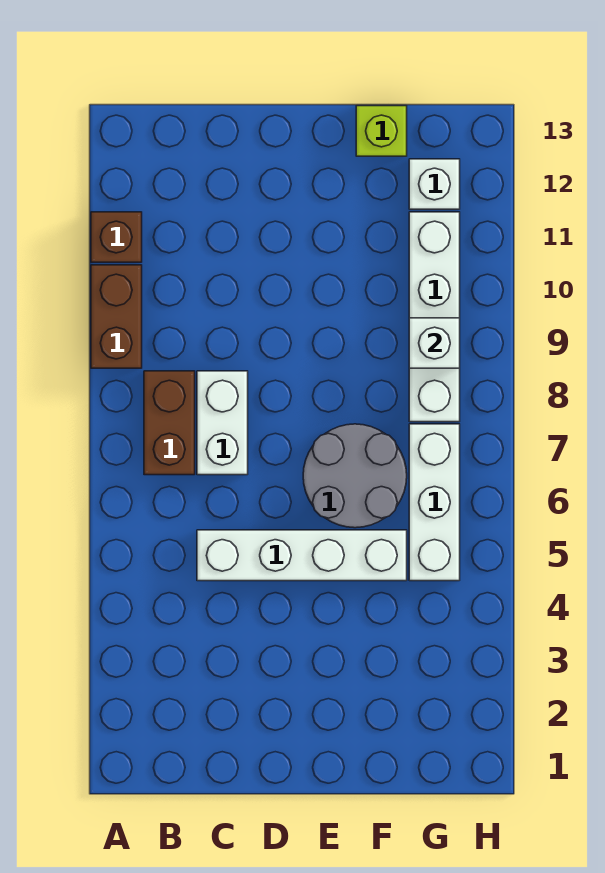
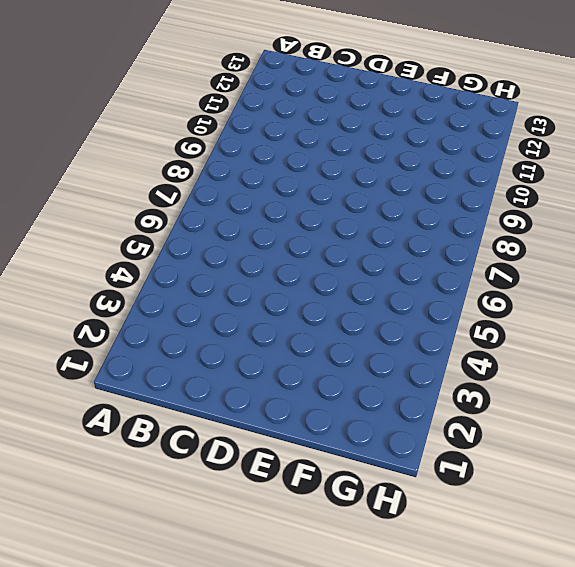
none -> brown brick A9:A10 level 1
none -> brown brick A11 level 1

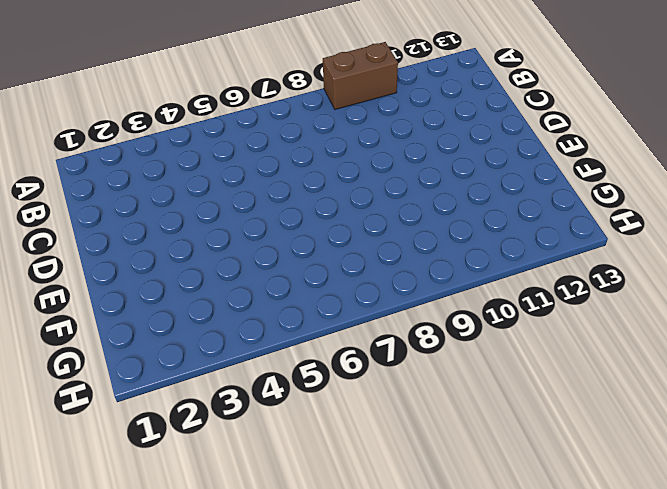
none -> brown brick A11 level 1
none -> brown brick B7:B8 level 1

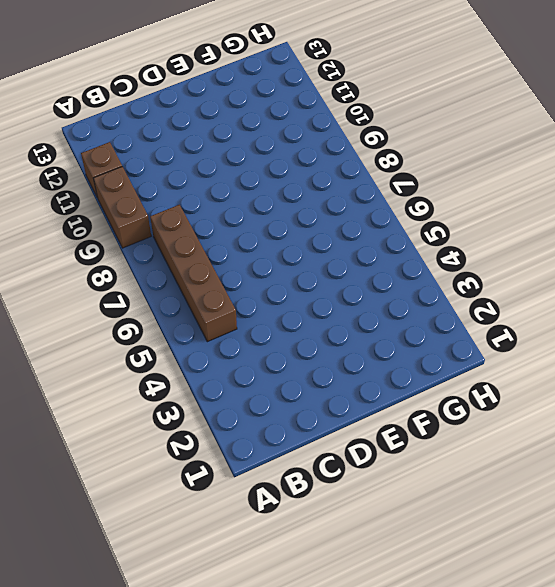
brown brick B5:B8 level 1 -> brown brick B7:B8 level 1
none -> white brick C5:F5 level 1
none -> white brick C7:C8 level 1

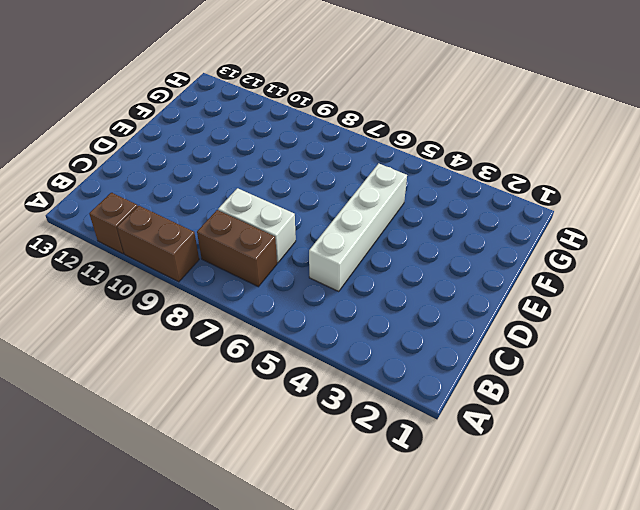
none -> grey round brick E6:F7 level 1
none -> lime brick F13 level 1

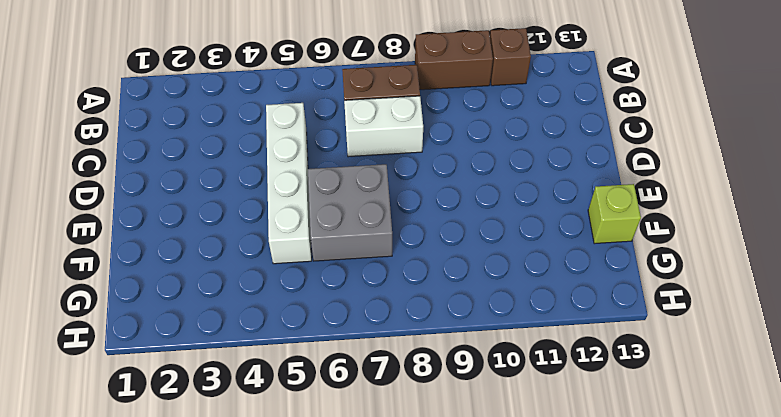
grey brick E6:F7 level 1 -> grey round brick E6:F7 level 1
none -> white brick G5:G7 level 1
none -> white brick G8:G11 level 1

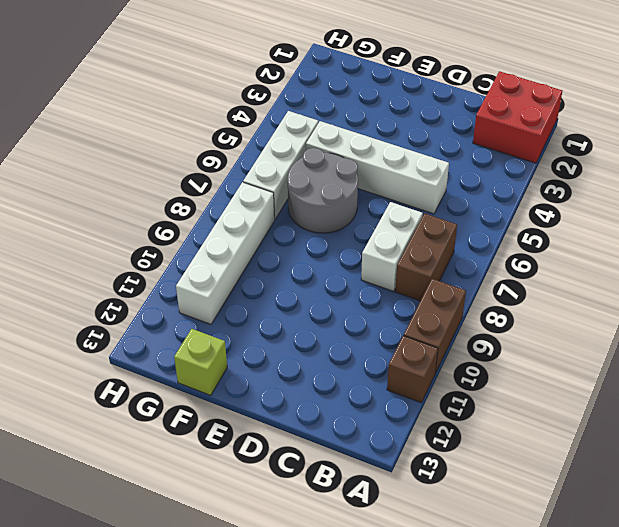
red brick A1:B2 level 1 -> none
none -> white brick G12 level 1
none -> white brick G9 level 2

